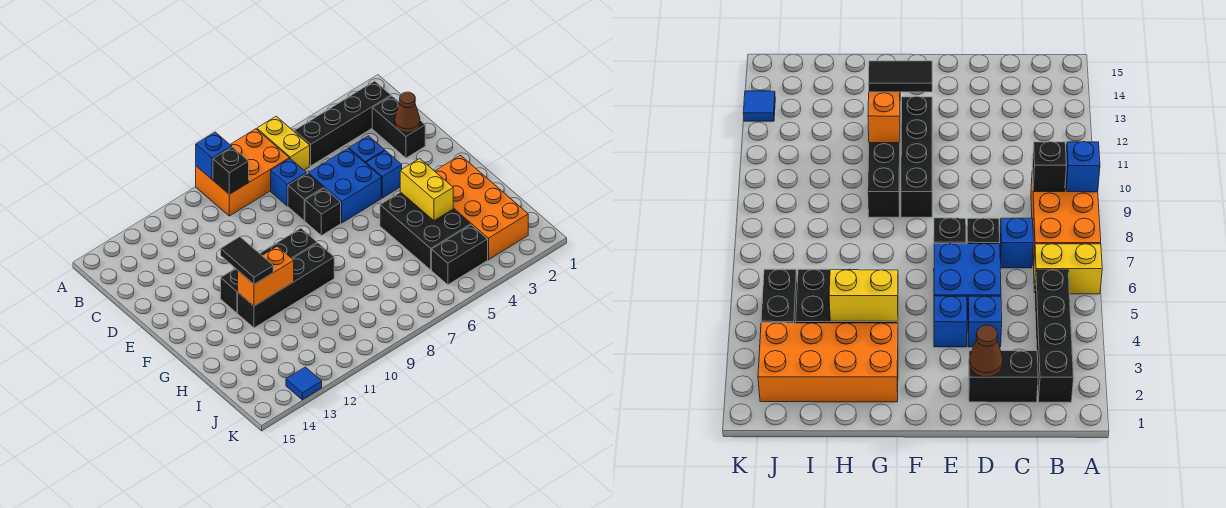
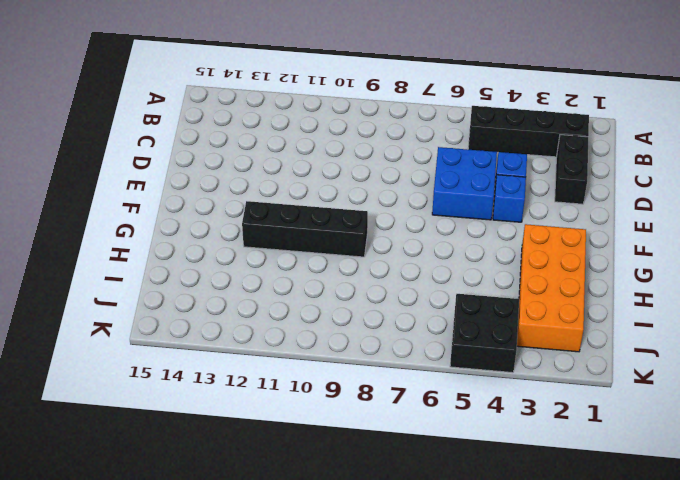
black brick J4:K5 level 1 -> black brick J4:J5 level 1
none -> yellow brick A6:B6 level 1
none -> orange brick A7:B9 level 1
none -> blue brick C7 level 1

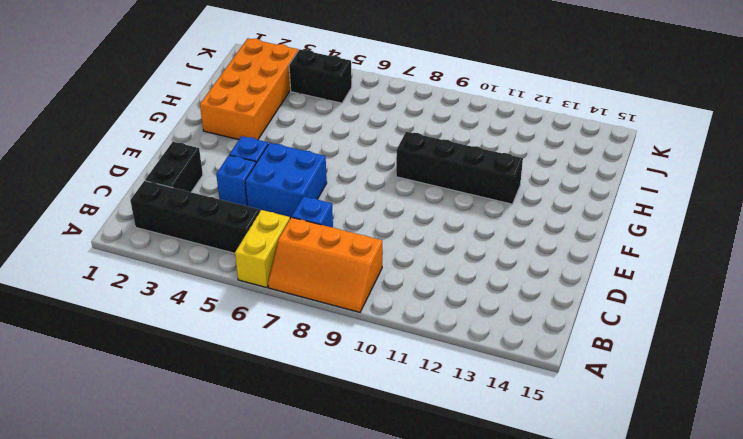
orange slope A7:B9 level 1 top B -> orange brick A7:B9 level 1
none -> black brick D7 level 1
none -> black brick E7 level 1
none -> black brick F9:F12 level 1

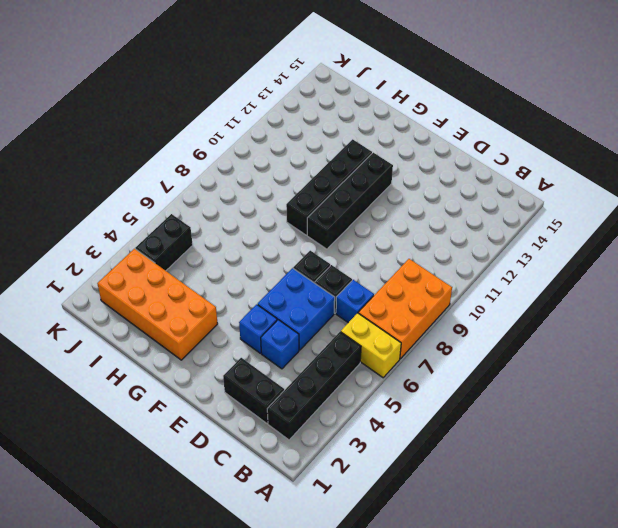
none -> black brick G4:I5 level 1
none -> blue tile K13 level 1
none -> blue brick A9 level 2

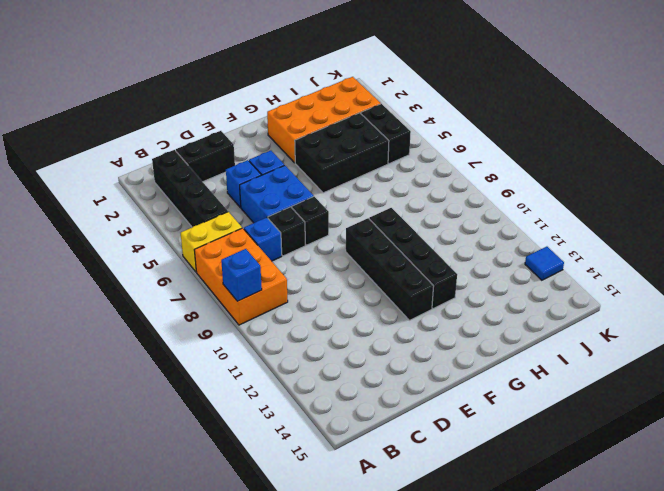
none -> black brick B9 level 2
none -> brown cone D2 level 2
none -> yellow brick G4:H4 level 2

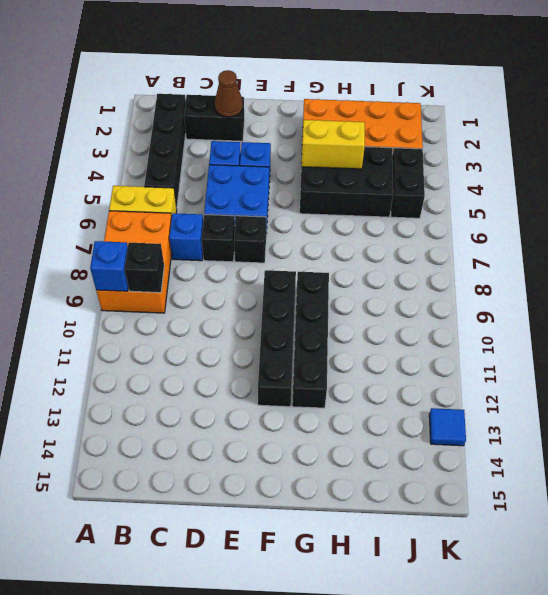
none -> orange brick G11:G12 level 2
none -> black tile F12:G12 level 3

